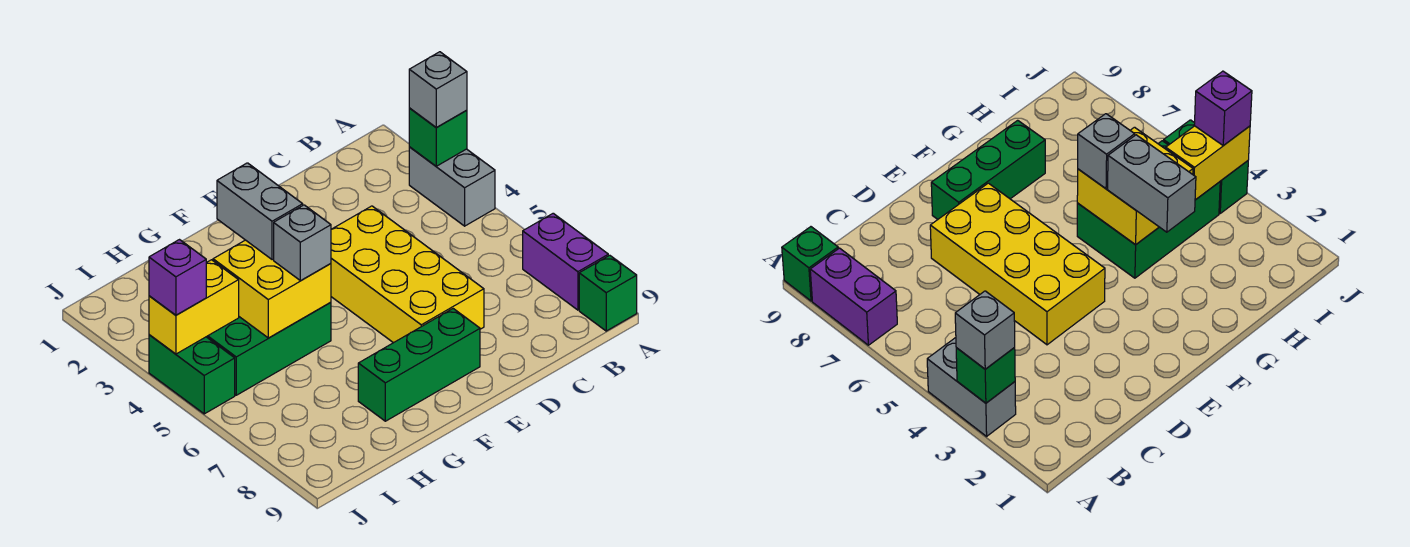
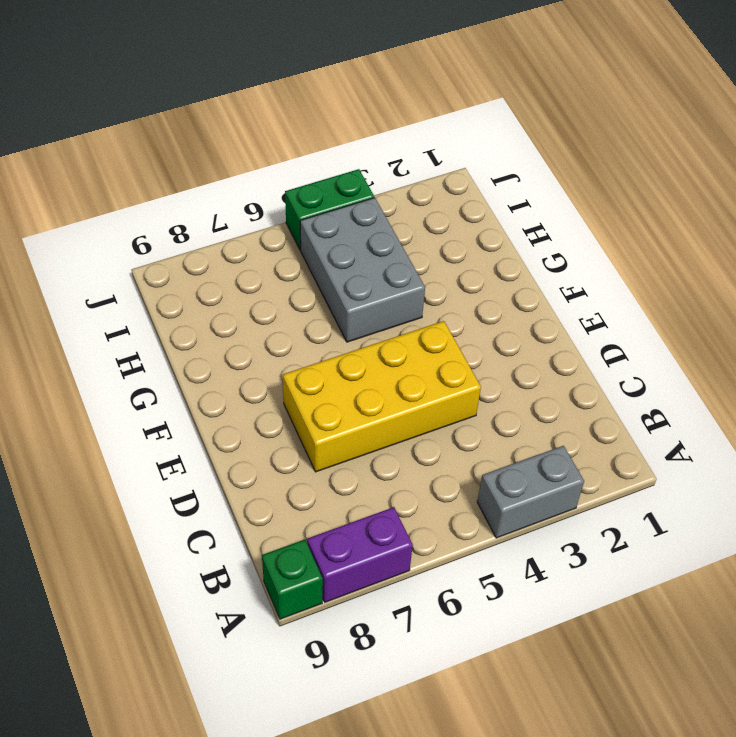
grey brick G4:I5 level 1 -> green brick G4:I5 level 1
none -> green brick E8:G8 level 1
none -> green brick A3 level 2
none -> yellow brick G4:H5 level 2

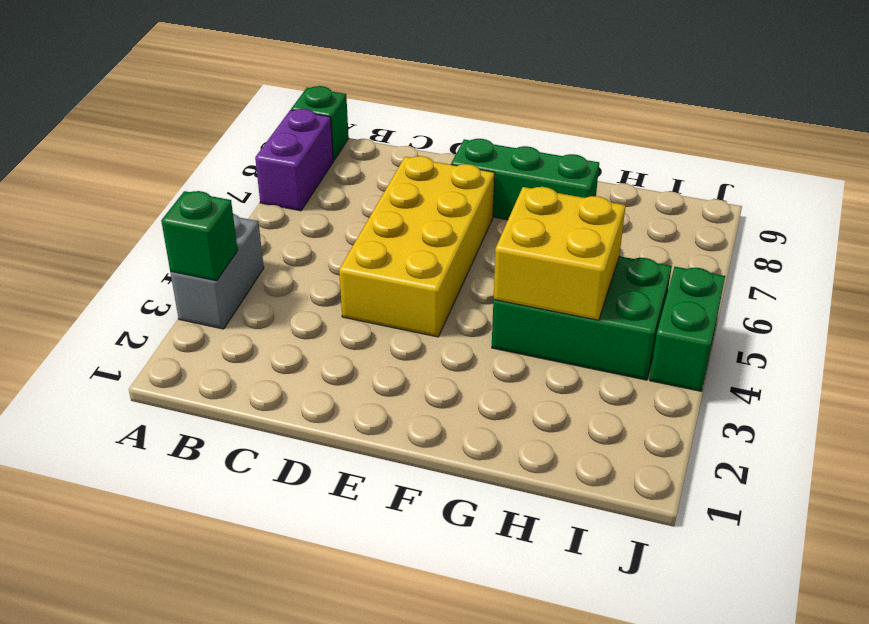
none -> yellow brick I4:J4 level 2
none -> grey brick A3 level 3
none -> grey brick G3:G4 level 3

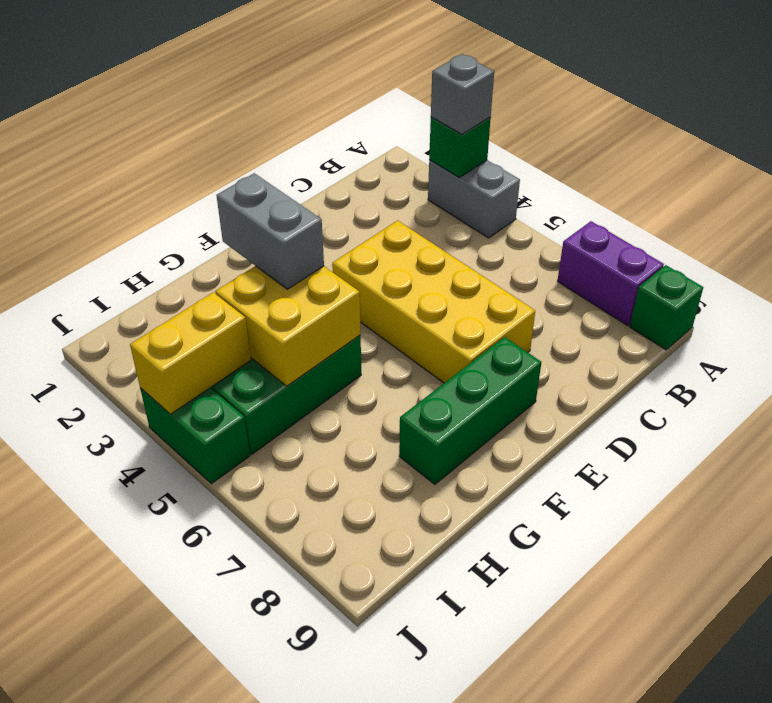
none -> grey brick G5 level 3
none -> purple brick J4 level 3

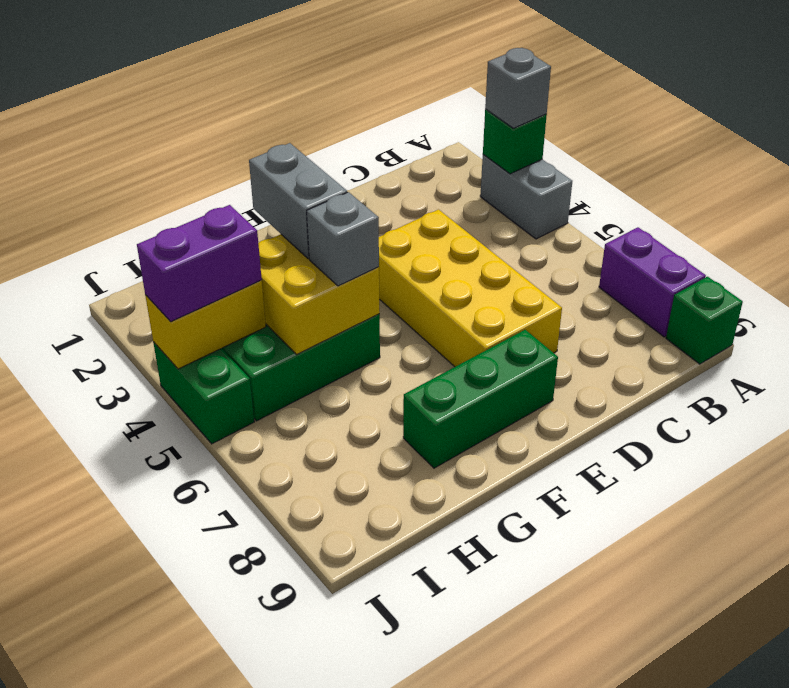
purple brick I4:J4 level 3 -> purple brick J4 level 3

